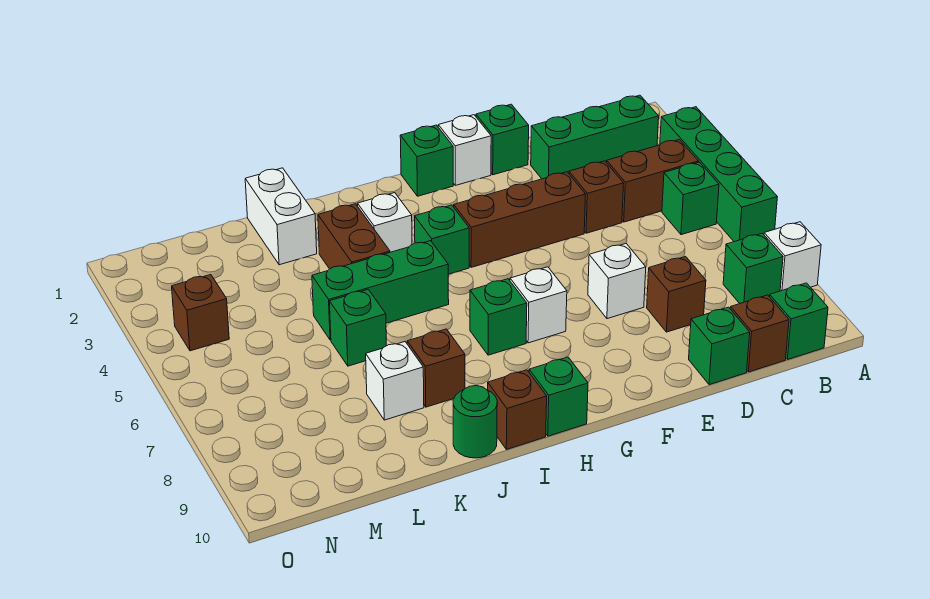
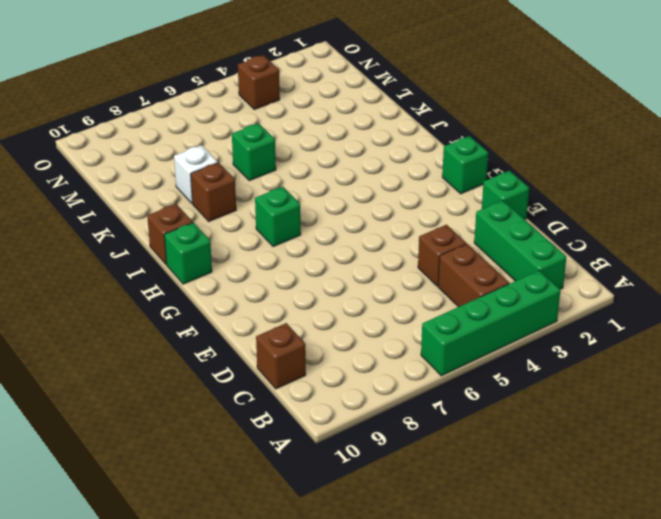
none -> white brick A8 level 1
none -> green brick B5 level 1
none -> green brick B8 level 1
none -> green brick B10 level 1

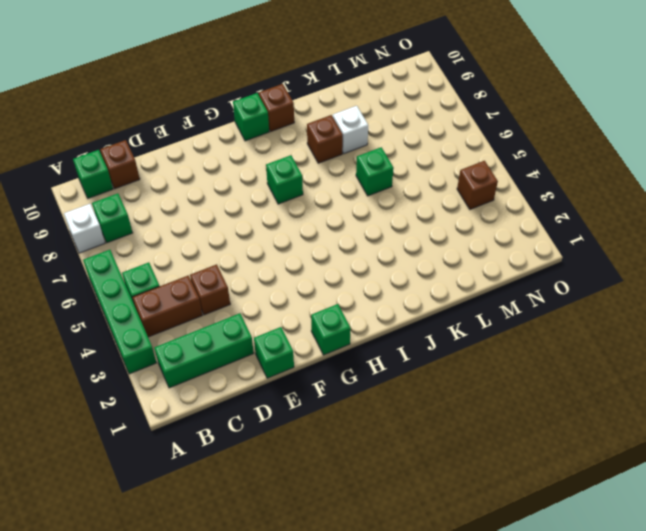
none -> brown brick D8 level 1
none -> green brick D10 level 1
none -> brown brick E4:G4 level 1
none -> white brick E7 level 1

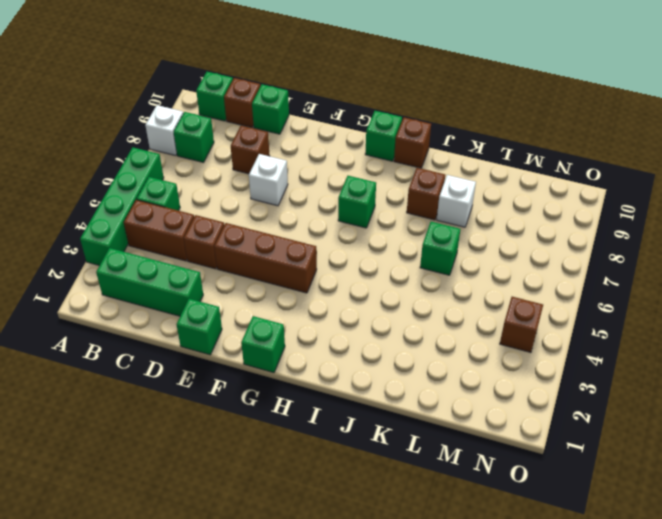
none -> white brick F1 level 1
none -> white brick G7 level 1
none -> green brick H4 level 1
none -> white brick I3 level 1

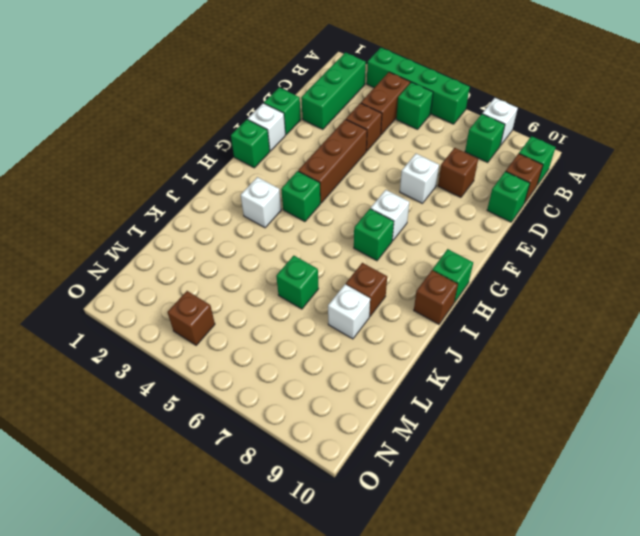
none -> green brick I5:K5 level 1
none -> brown brick J3:J4 level 1
none -> green round brick J10 level 1
none -> white brick K1:K2 level 1

